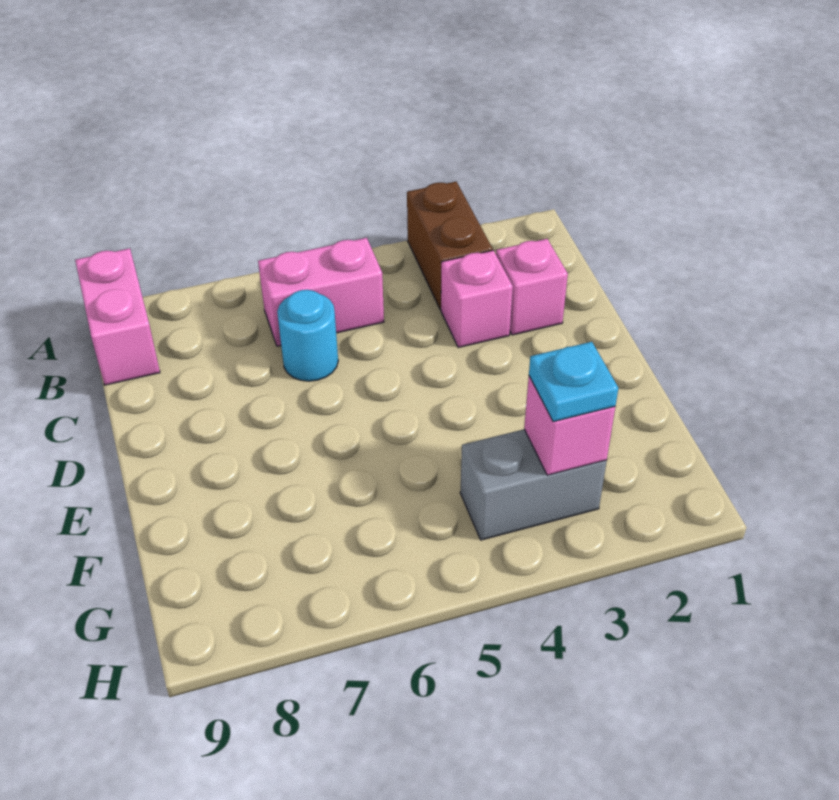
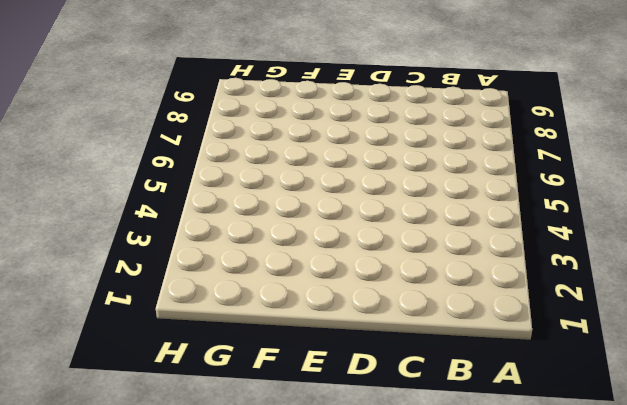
none -> brown brick A3:B3 level 1
none -> pink brick A9:B9 level 1

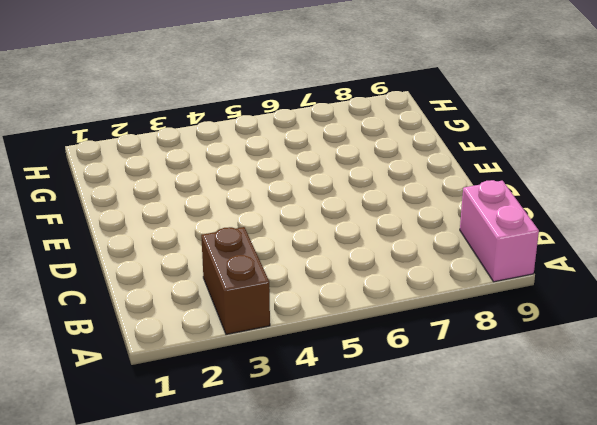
none -> pink brick B5:B6 level 1
none -> pink brick C2 level 1

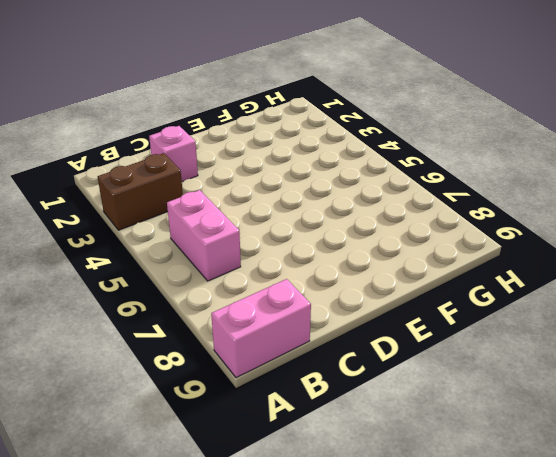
none -> pink brick C3 level 1
none -> cyan round brick C6 level 1

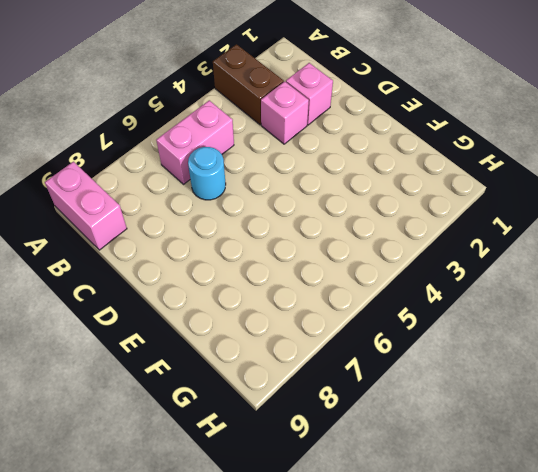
none -> grey brick G3:G4 level 1
none -> pink brick G3 level 2

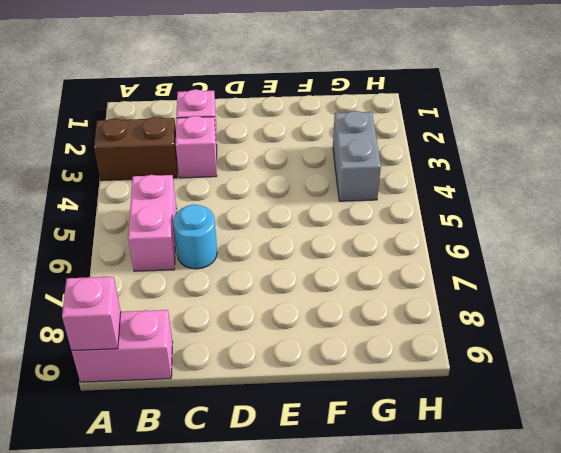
pink brick A9 level 2 -> pink brick G3 level 2
none -> cyan plate G3 level 3

